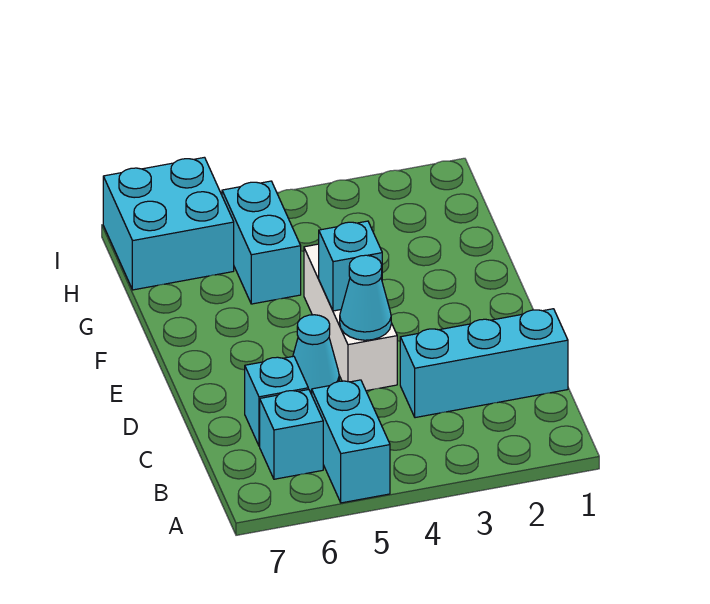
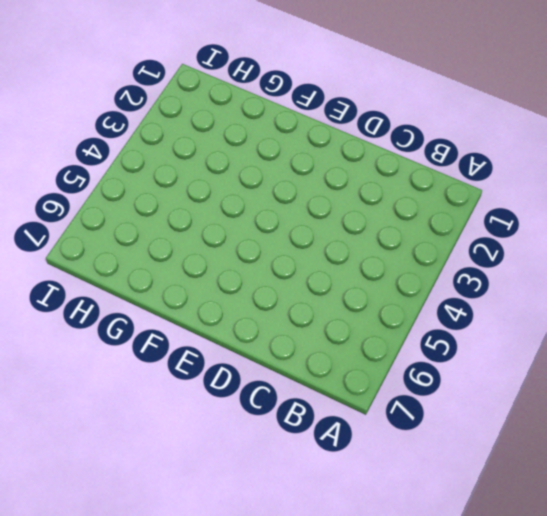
none -> cyan brick A5:B5 level 1
none -> cyan brick B6 level 1

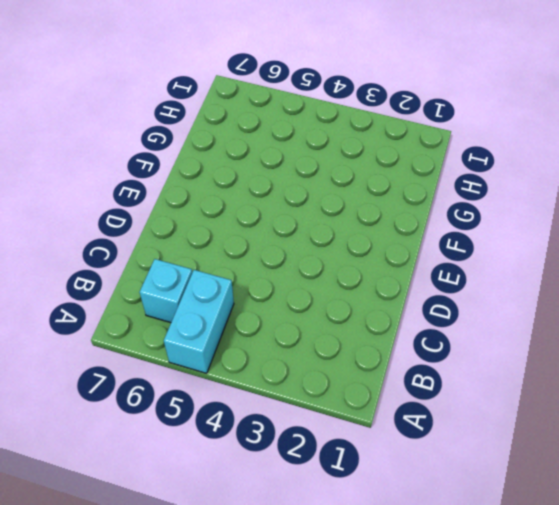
none -> cyan brick C1:C3 level 1
none -> cyan brick C6 level 1

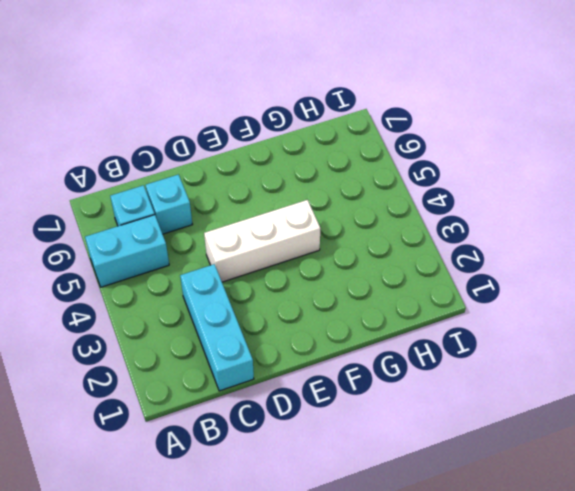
none -> cyan cone D5 level 1
none -> cyan brick G5:H5 level 1

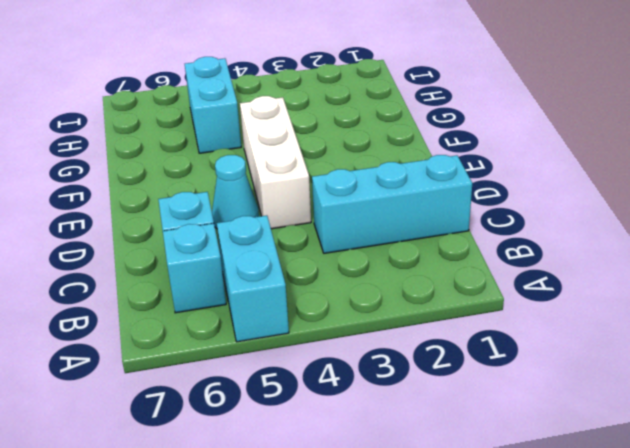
none -> cyan brick H6:I7 level 1
none -> cyan cone D4 level 2

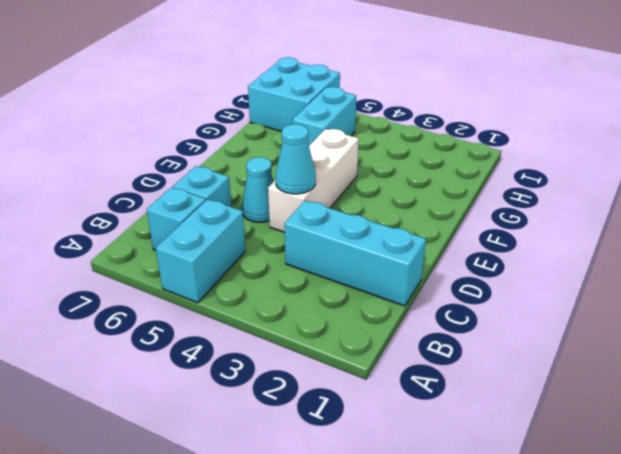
none -> cyan brick E4 level 2

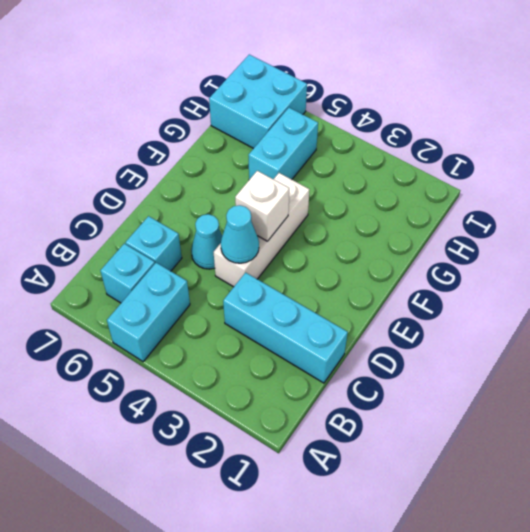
white brick E4 level 2 -> cyan brick E4 level 2

